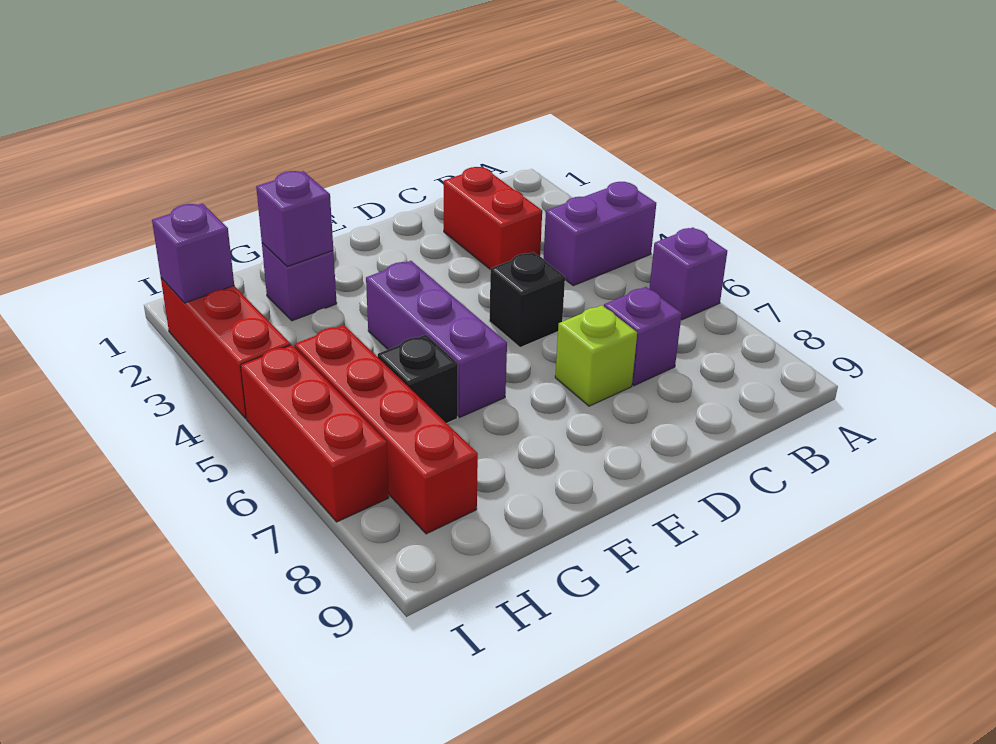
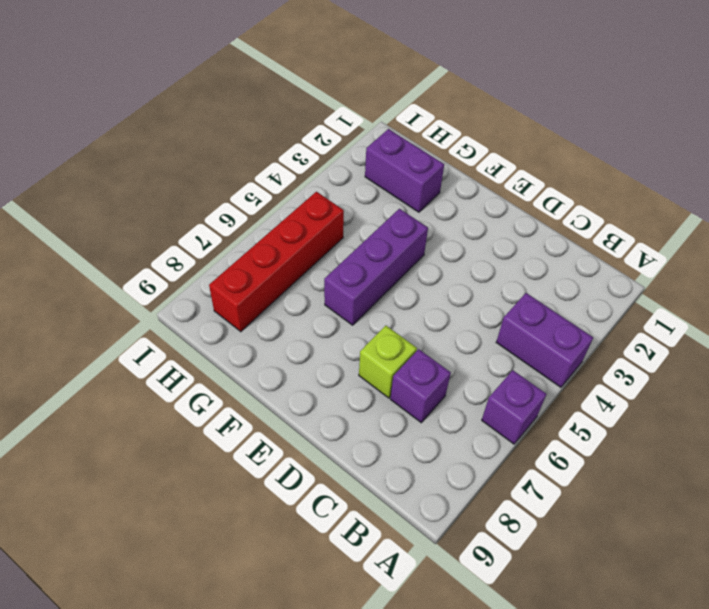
purple brick G2:H2 level 1 -> purple brick G2 level 1
none -> red brick C2:C3 level 1
none -> black brick D5 level 1
none -> black brick G6 level 1

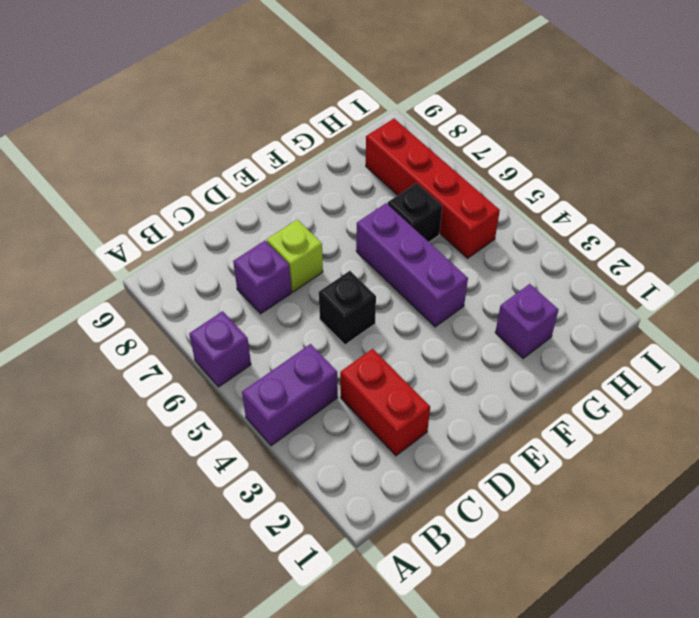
none -> red brick I2:I4 level 1
none -> red brick I5:I7 level 1
none -> purple brick G2 level 2

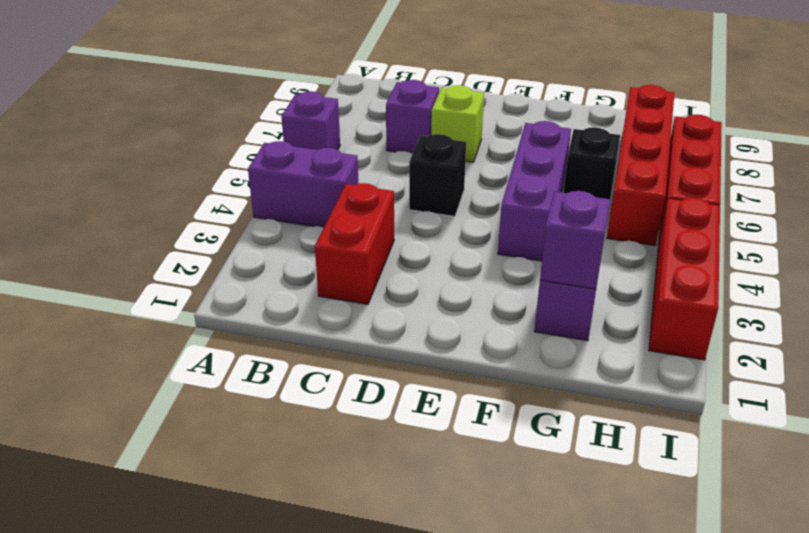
none -> purple brick I2 level 2

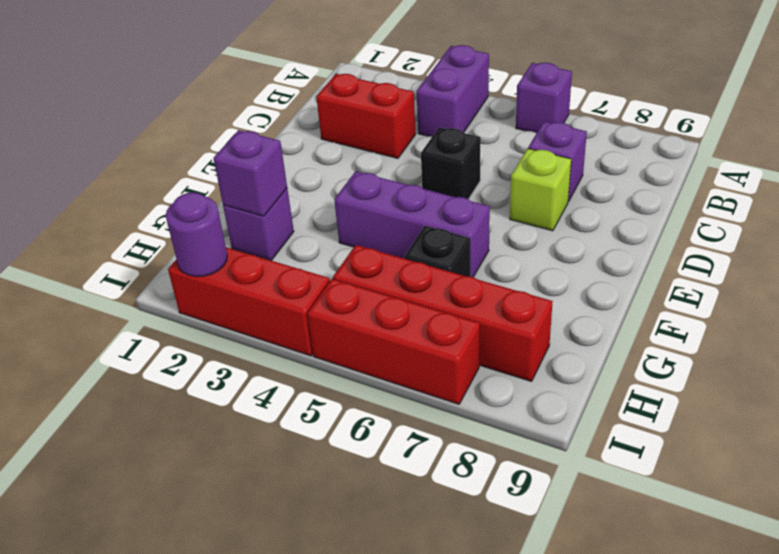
purple round brick I2 level 2 -> purple brick I2 level 2

